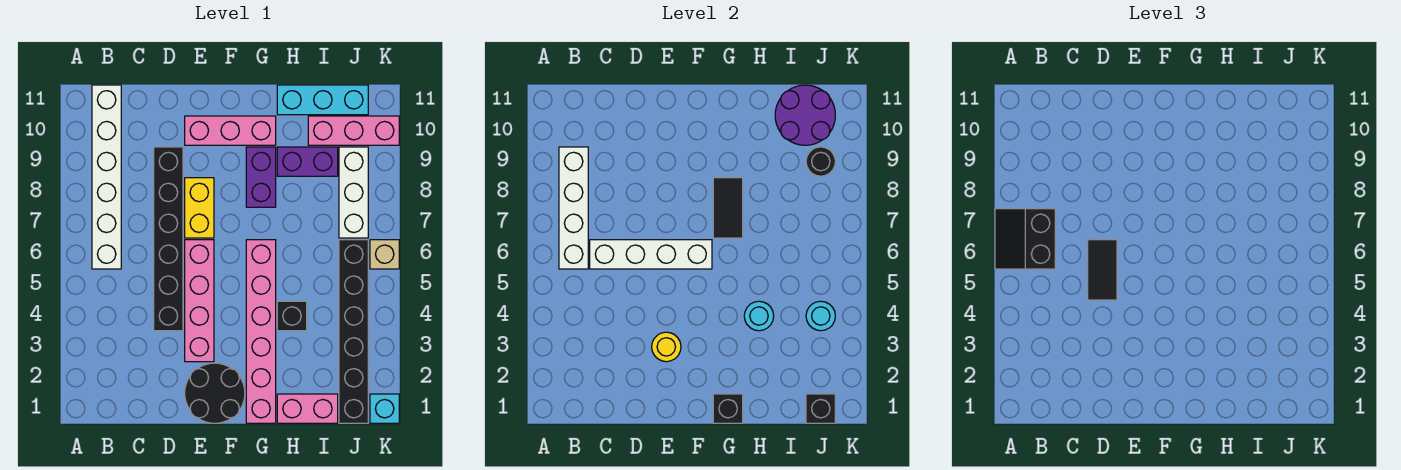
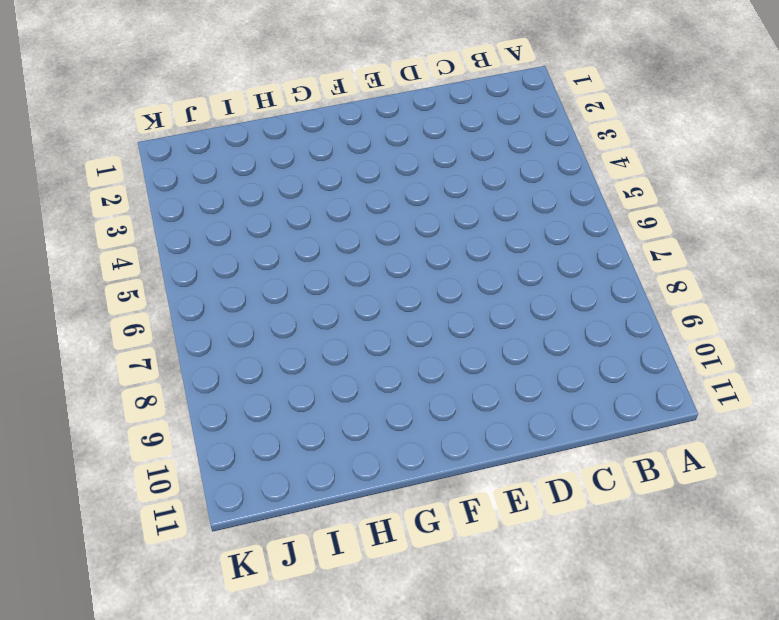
none -> white brick B6:B11 level 1
none -> black brick D4:D9 level 1
none -> black round brick E1:F2 level 1

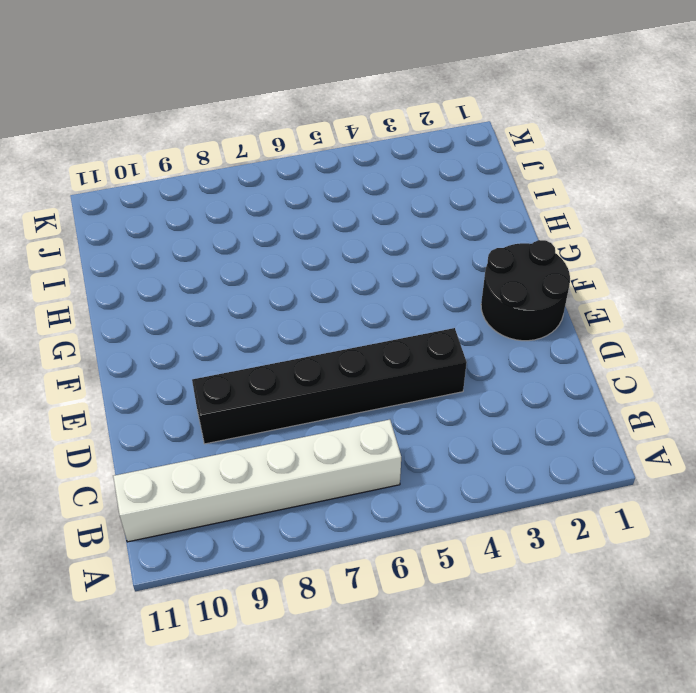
none -> pink brick E3:E6 level 1
none -> yellow brick E7:E8 level 1
none -> pink brick E10:G10 level 1

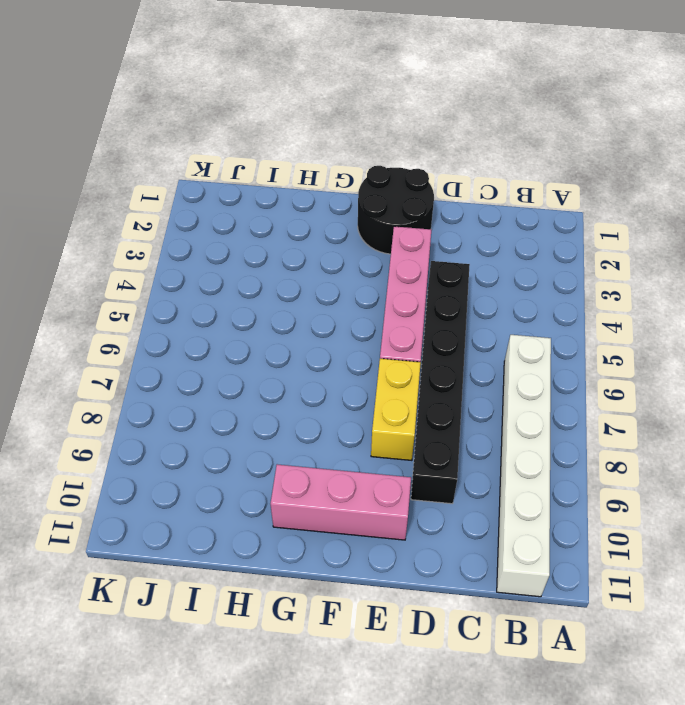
none -> pink brick G1:G6 level 1
none -> purple brick G8:G9 level 1
none -> pink brick H1:I1 level 1

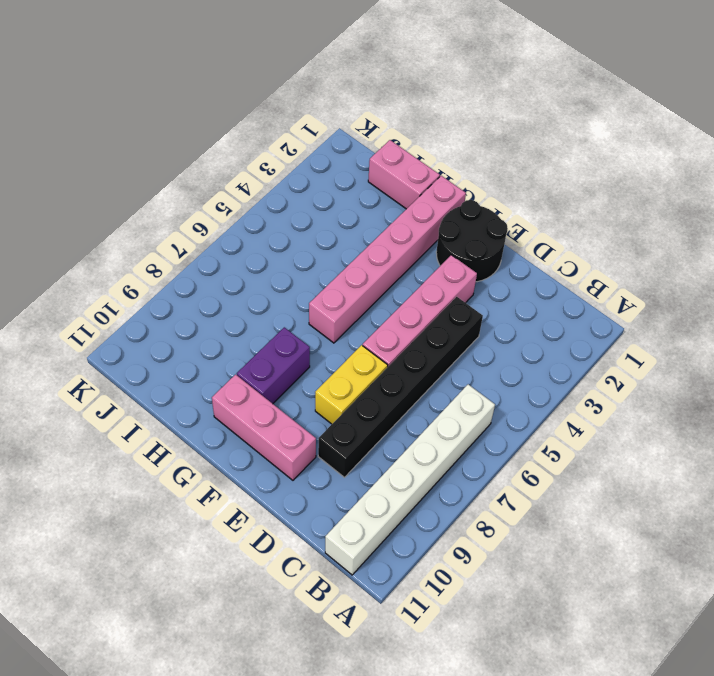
none -> black brick H4 level 1
none -> purple brick H9:I9 level 1
none -> cyan brick H11:J11 level 1

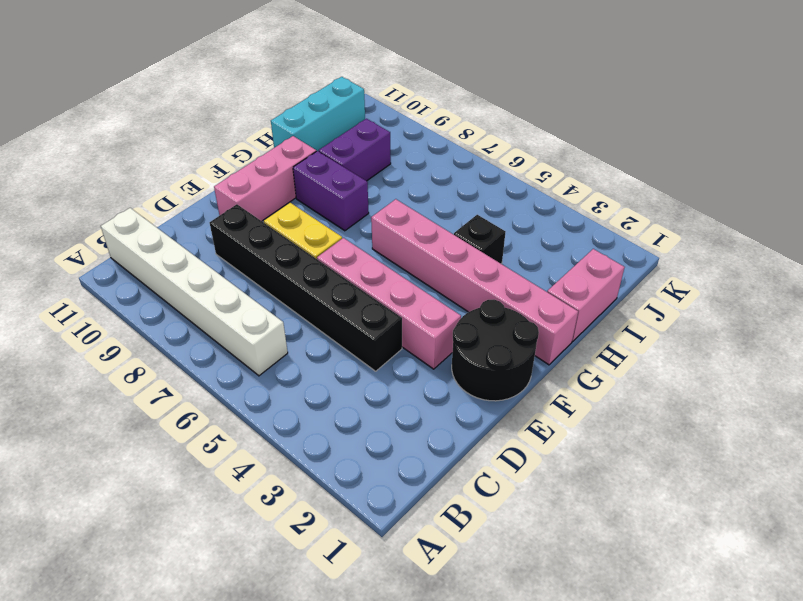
none -> pink brick I10:K10 level 1
none -> black brick J1:J6 level 1
none -> white brick J7:J9 level 1

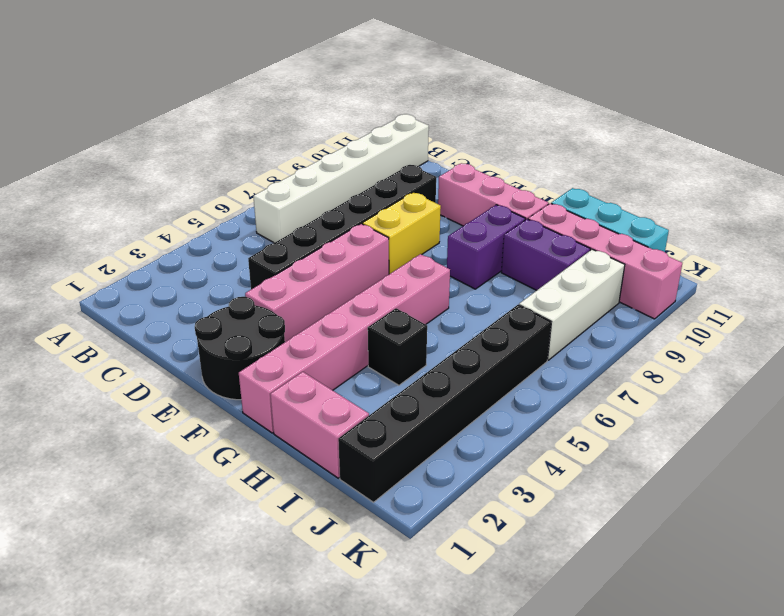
pink brick H10:K10 level 1 -> pink brick I10:K10 level 1
none -> cyan brick K1 level 1
none -> tan brick K6 level 1
none -> white brick B6:B9 level 2

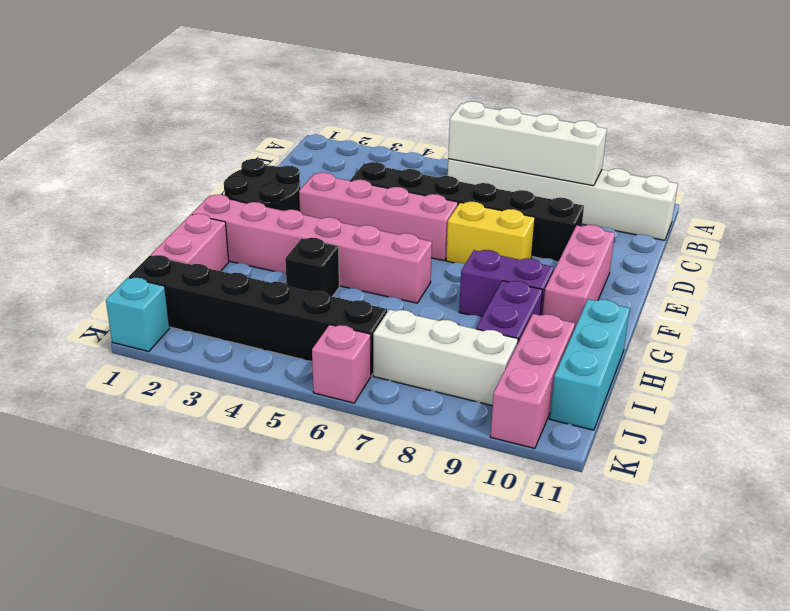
pink brick K6 level 1 -> tan brick K6 level 1
none -> white brick C6:F6 level 2
none -> yellow round brick E3 level 2
none -> black brick G1 level 2

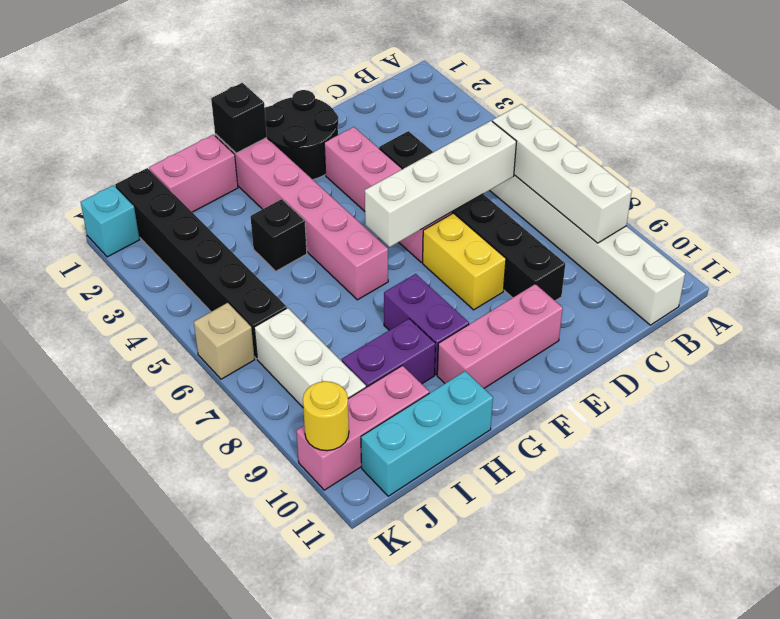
yellow round brick K10 level 2 -> yellow round brick E3 level 2
none -> black tile G7:G8 level 2
none -> cyan round brick H4 level 2
none -> purple round brick I10:J11 level 2

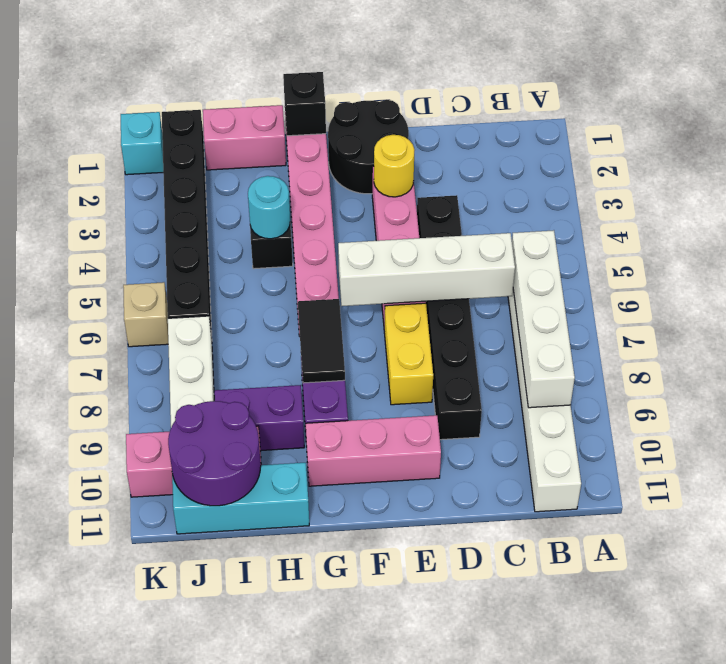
none -> black brick J1 level 2
none -> cyan round brick J4 level 2
none -> black round brick J9 level 2

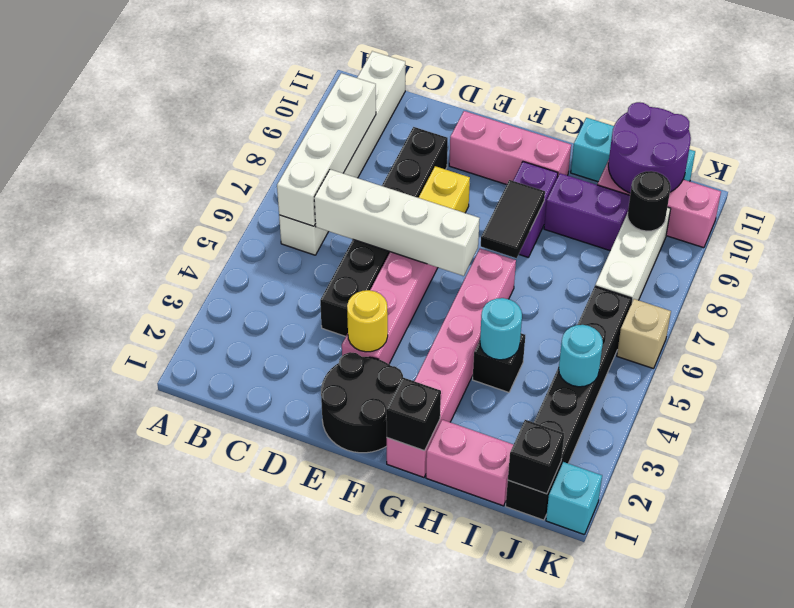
none -> black slope A6:B7 level 3 top B
none -> black tile D5:D6 level 3

